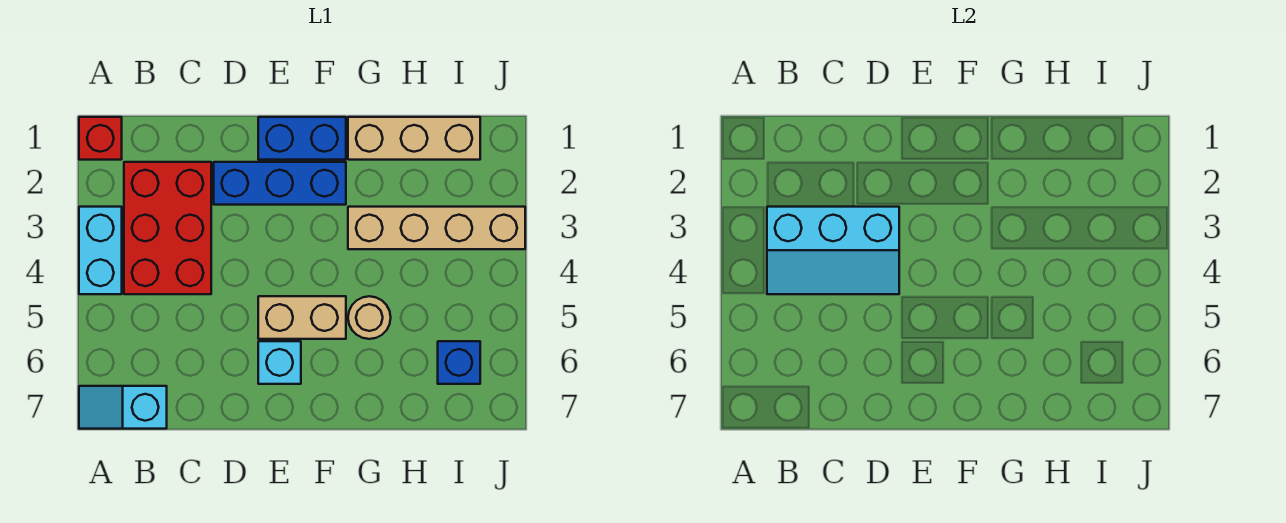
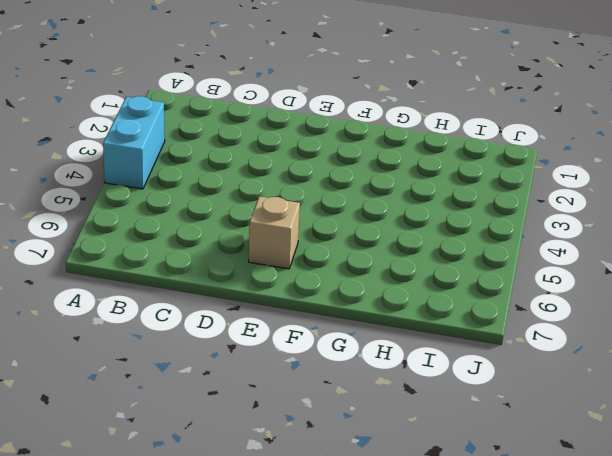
tan brick E6 level 1 -> cyan brick E6 level 1
none -> red brick A1 level 1
none -> cyan slope A7:B7 level 1 top B
none -> red brick B2:C4 level 1

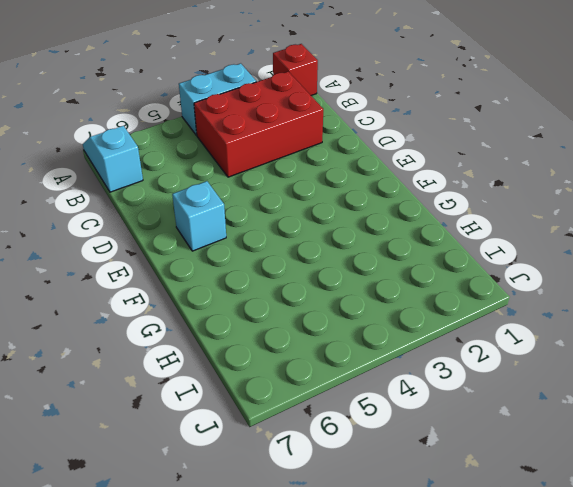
none -> blue brick D2:F2 level 1
none -> blue brick E1:F1 level 1
none -> tan brick E5:F5 level 1

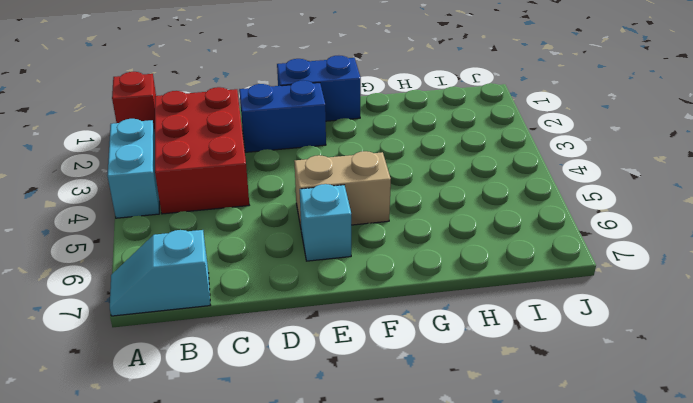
blue brick D2:E2 level 1 -> blue brick D2:F2 level 1
none -> tan brick G1:I1 level 1
none -> tan brick G3:J3 level 1
none -> tan round brick G5 level 1

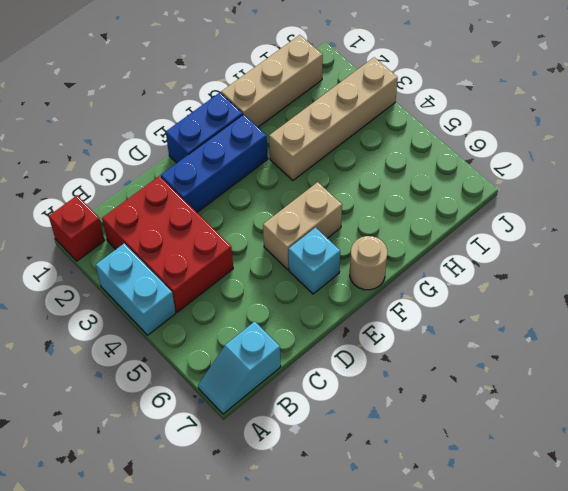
tan round brick F7 level 1 -> tan round brick G5 level 1
none -> blue brick I6 level 1
none -> cyan slope B3:D4 level 2 top 3

